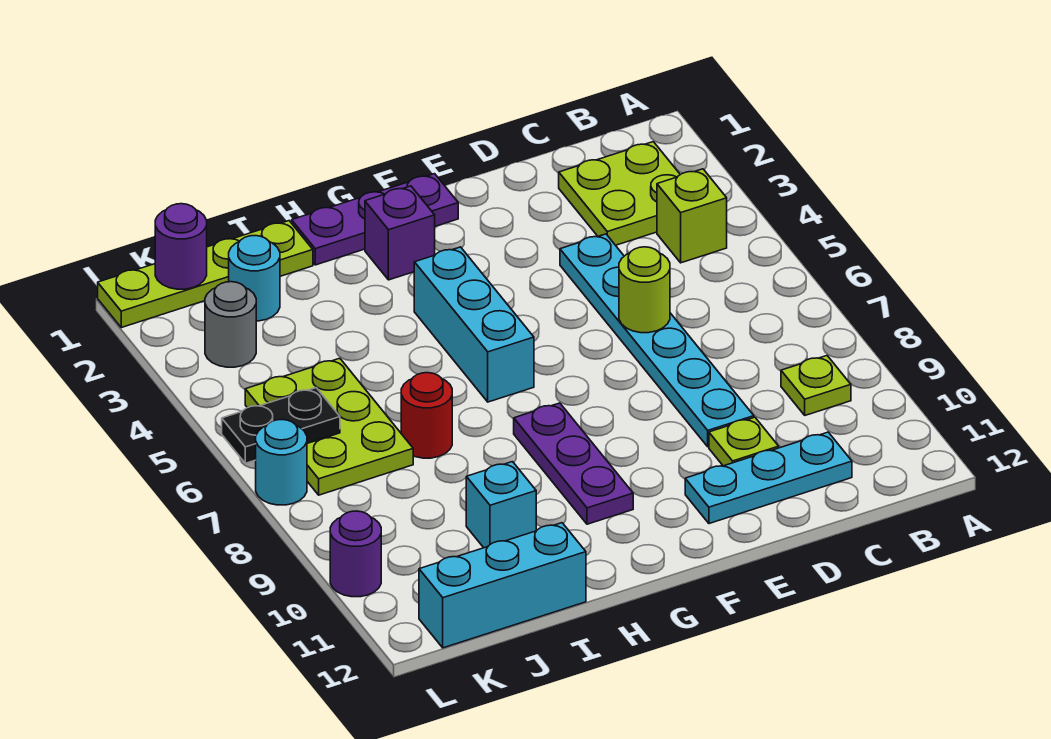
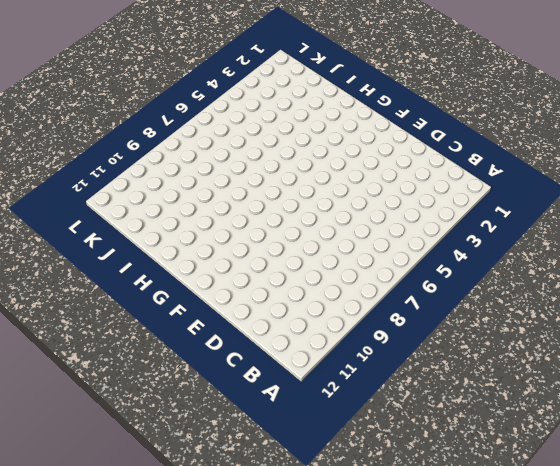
none -> lime plate B2:C3 level 1
none -> lime brick B4 level 1
none -> lime plate B9 level 1

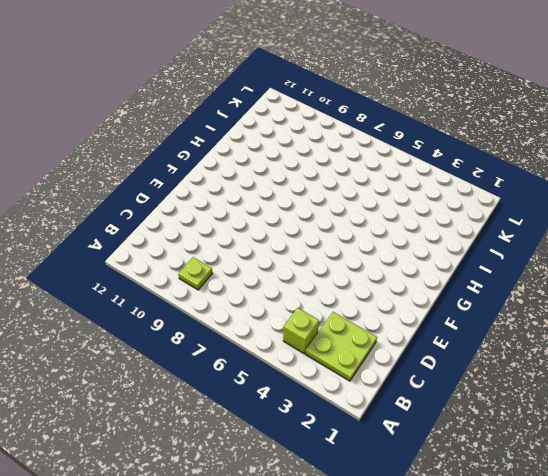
none -> cyan plate C11:E11 level 1
none -> cyan plate D4:D9 level 1
none -> lime plate D10 level 1

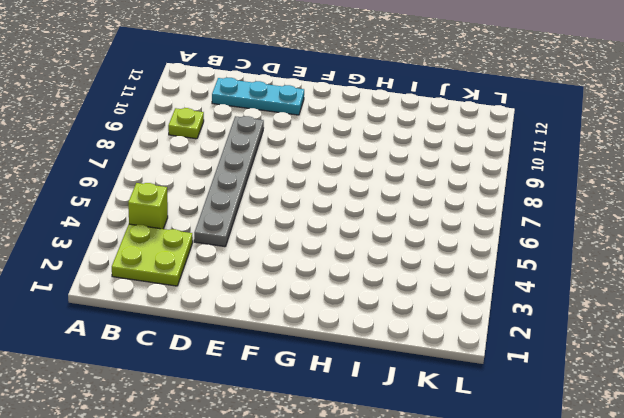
grey plate D4:D9 level 1 -> cyan plate D4:D9 level 1
none -> lime plate D10 level 1
none -> purple plate F1:H1 level 1
none -> purple brick G2 level 1

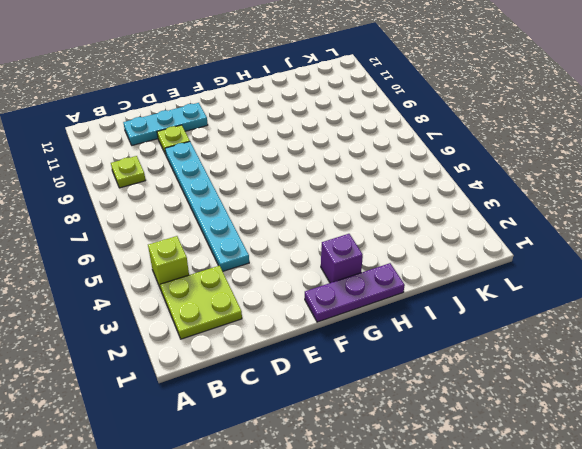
none -> cyan brick G4:G6 level 1
none -> purple plate G8:G10 level 1
none -> lime plate I1:L1 level 1

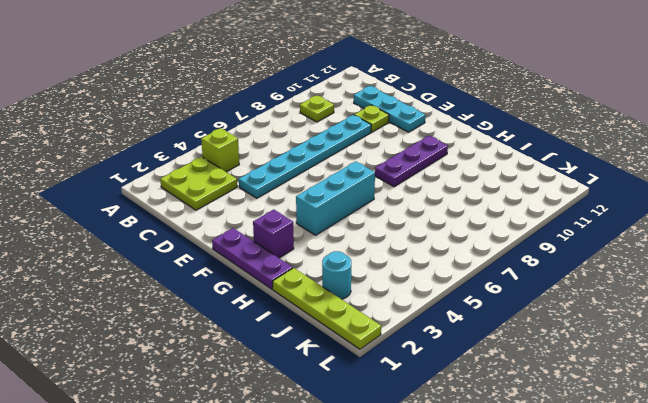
none -> red round brick I7 level 1
none -> cyan brick I10 level 1
none -> cyan brick I12:K12 level 1

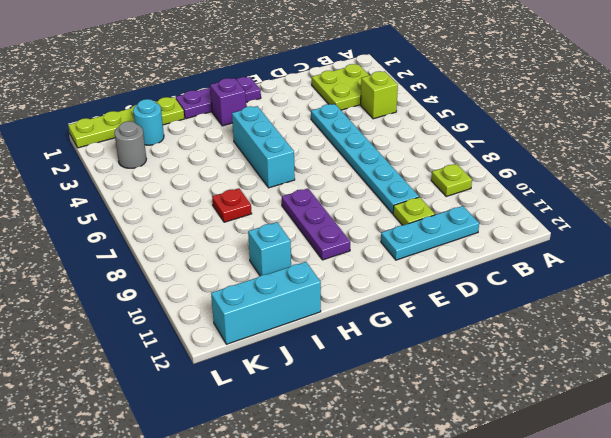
red plate I7 level 1 -> red round brick I7 level 1
none -> lime plate J5:K7 level 1
none -> cyan round brick L7 level 1
none -> purple round brick L10 level 1

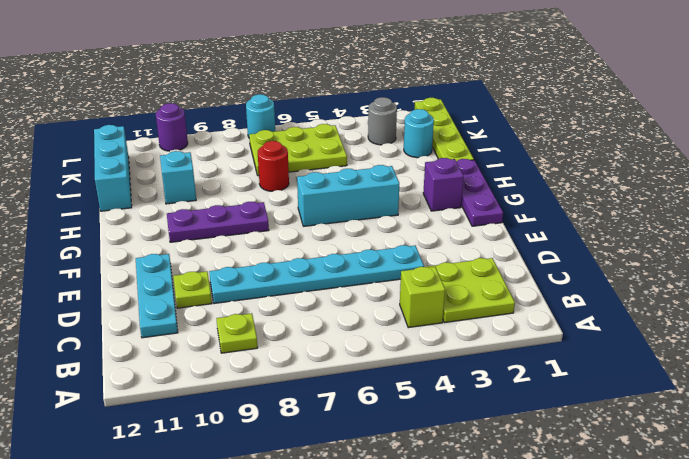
none -> lime round brick D6 level 2
none -> purple round brick K1 level 2
none -> black plate K6:L6 level 2

